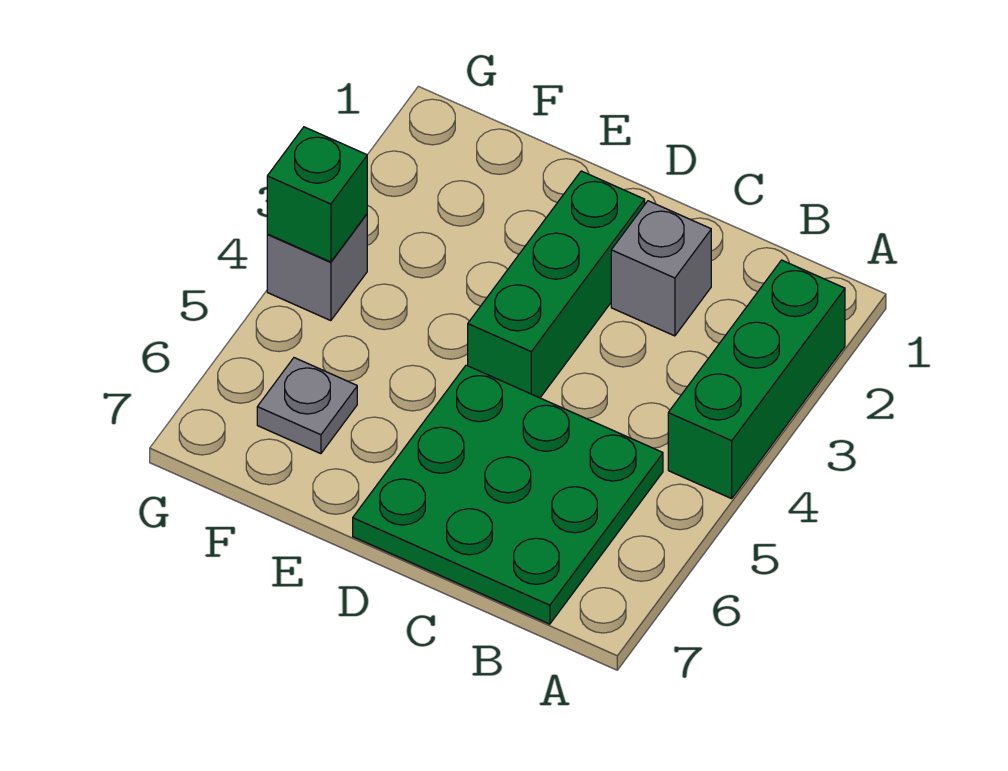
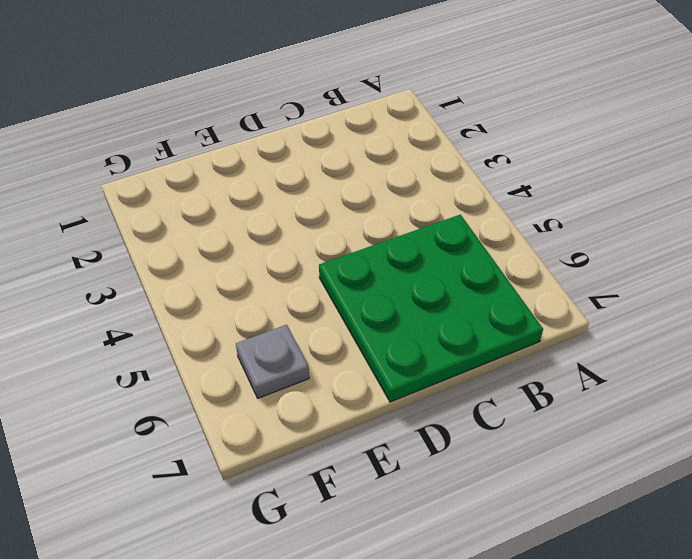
none -> green brick A2:A4 level 1
none -> grey brick C2 level 1

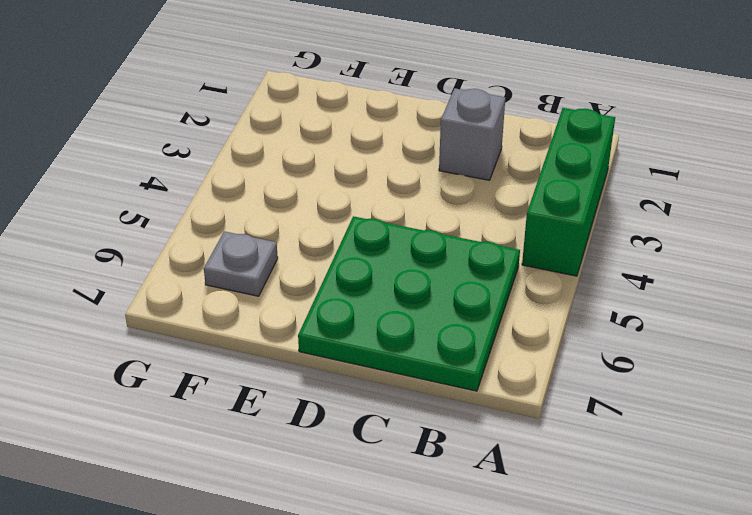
none -> green brick D2:D4 level 1
none -> grey brick G4 level 1

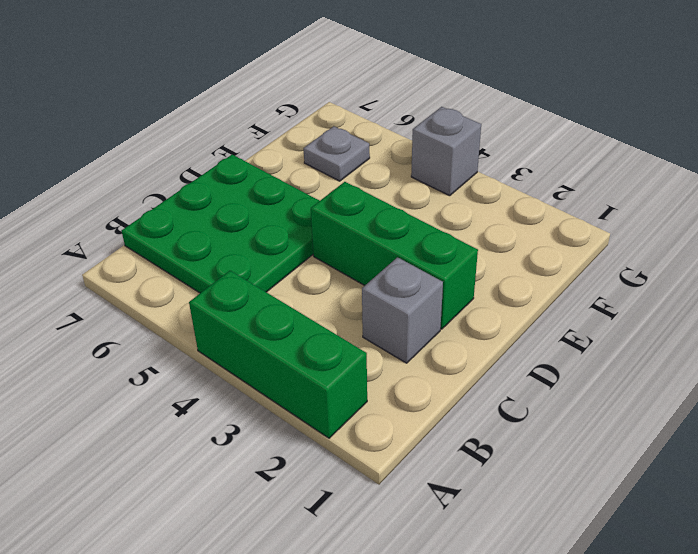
none -> green brick G4 level 2

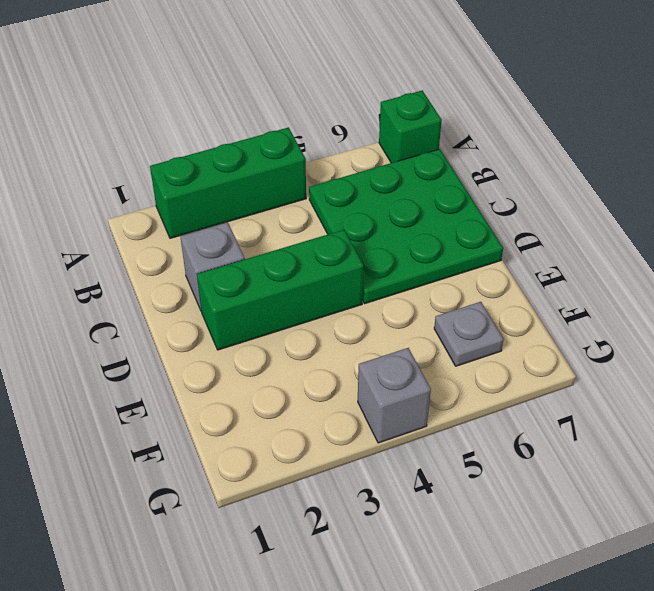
green brick A7 level 1 -> green brick G4 level 2

